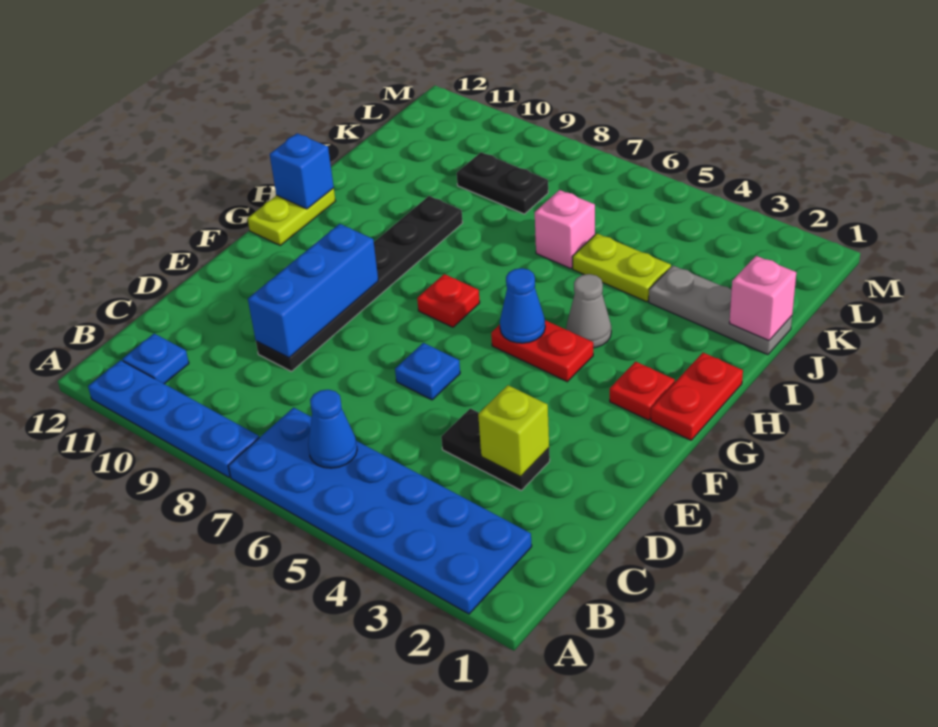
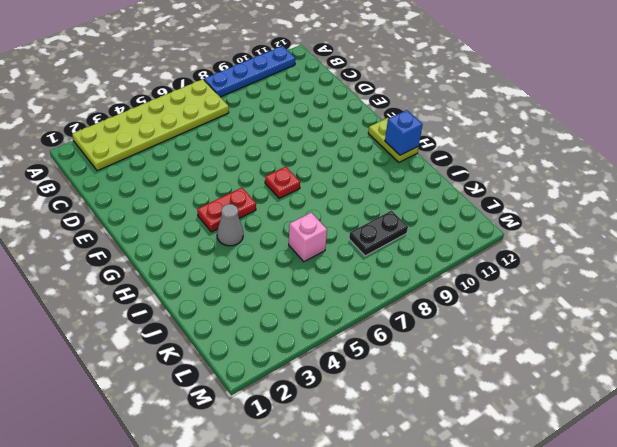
lime plate A2:B7 level 1 -> blue plate A2:B7 level 1
none -> blue plate B11 level 1
none -> black plate D3:D4 level 1
none -> black plate D9:I9 level 1

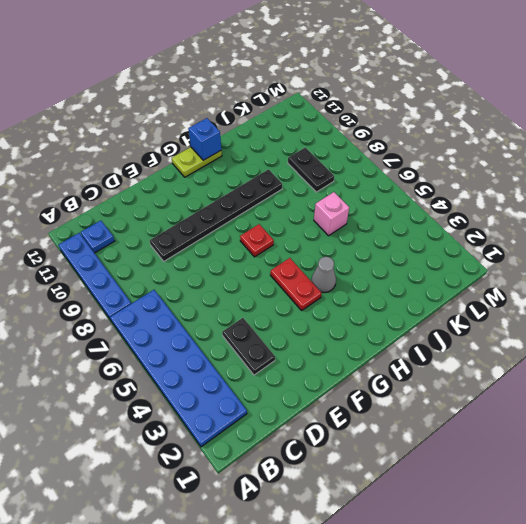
none -> blue plate E6 level 1
none -> red plate G1:H1 level 1
none -> red plate G2 level 1

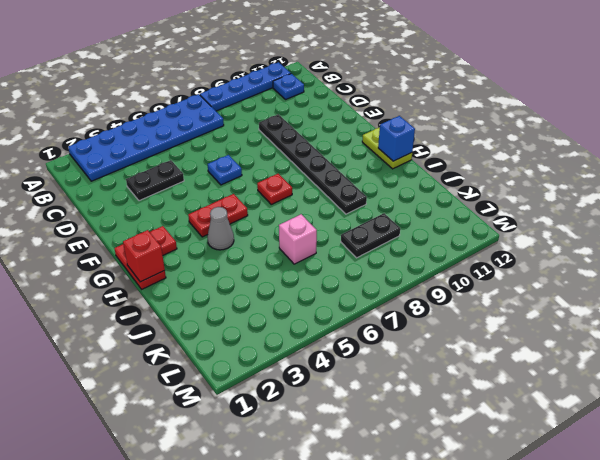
red brick H1 level 2 -> none
none -> grey plate J1:J3 level 1
none -> lime plate J4:J5 level 1
none -> blue cone B6 level 2

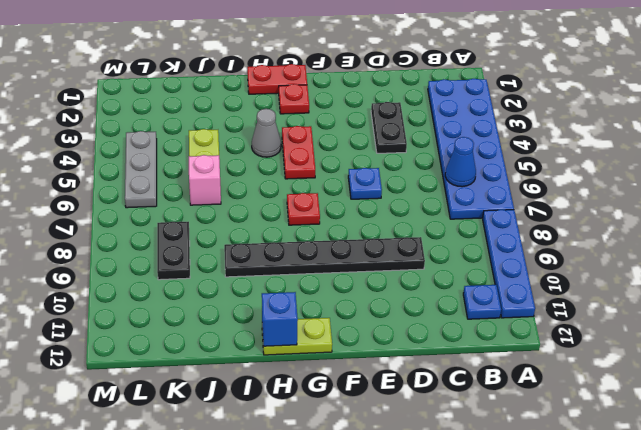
grey plate L4:L6 level 1 -> grey plate J1:J3 level 1
none -> lime brick D3 level 2
none -> blue brick D9:F9 level 2
none -> blue cone G5 level 2

